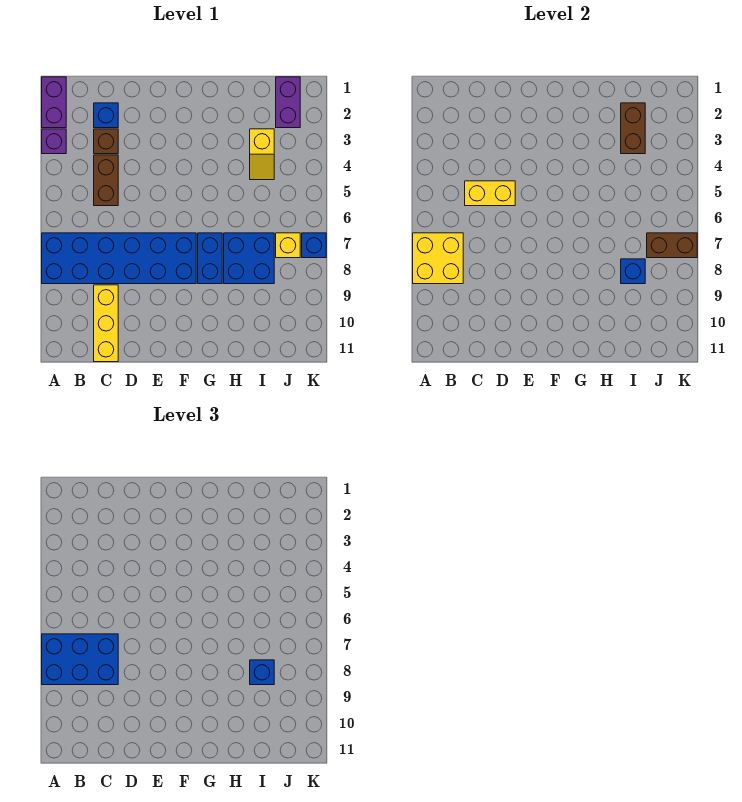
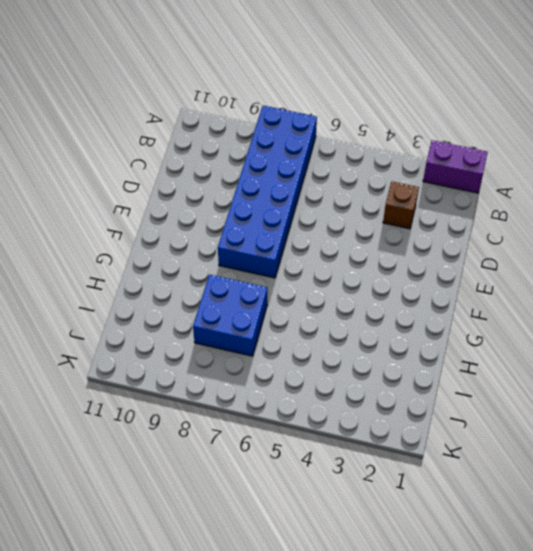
none -> purple brick A3 level 1
none -> blue brick C2 level 1
none -> brown brick C4:C5 level 1

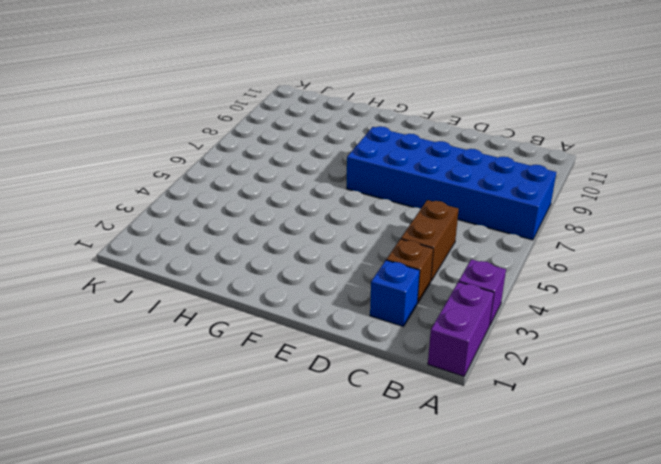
none -> yellow brick C9:C11 level 1
none -> blue brick G7:G8 level 1
none -> blue brick H7:I8 level 1

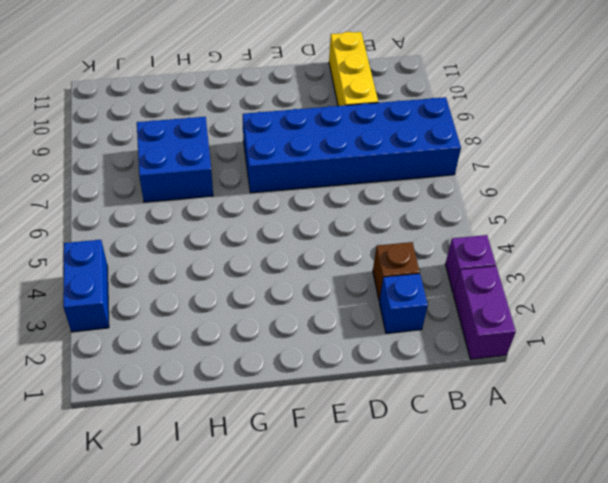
blue brick K3:K4 level 1 -> blue brick G7:G8 level 1
none -> brown brick C4:C5 level 1
none -> yellow slope I3:I4 level 1 top 3
none -> purple brick J1:J2 level 1

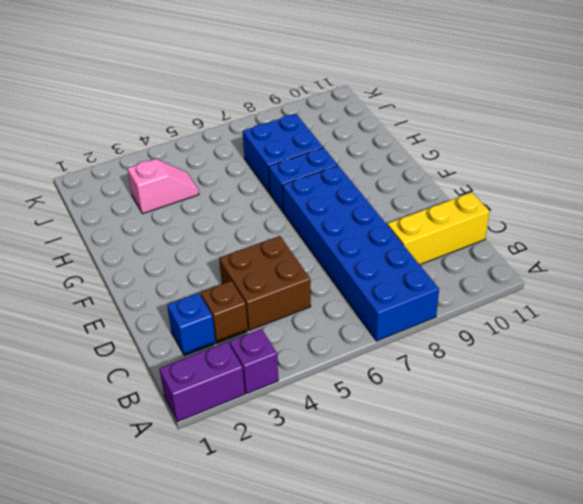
brown brick C4:D5 level 1 -> brown brick C4:C5 level 1
pink slope I3:I4 level 1 top 3 -> yellow slope I3:I4 level 1 top 3
none -> purple brick J1:J2 level 1
none -> yellow brick J7 level 1
none -> blue brick K7 level 1

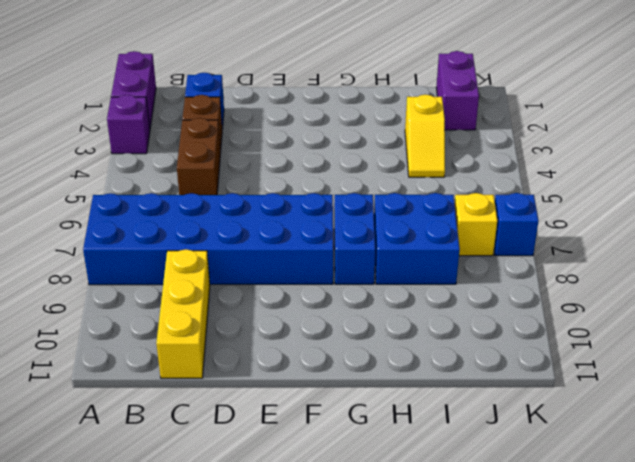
none -> yellow brick A7:B8 level 2
none -> yellow brick C5:D5 level 2
none -> brown brick I2:I3 level 2

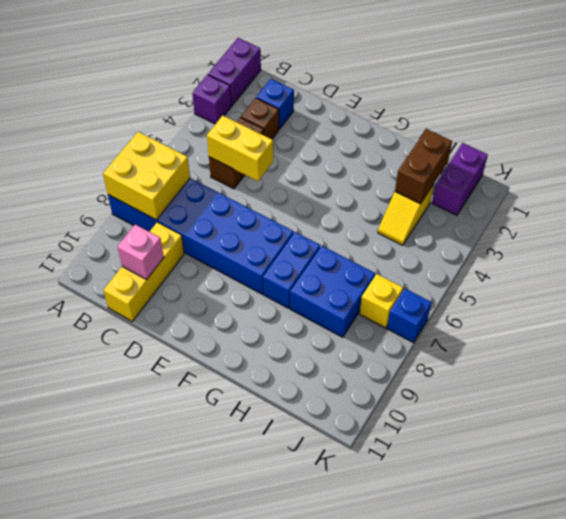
pink brick C10 level 2 -> none
none -> blue brick I8 level 2
none -> brown brick J7:K7 level 2
none -> blue brick A7:C8 level 3

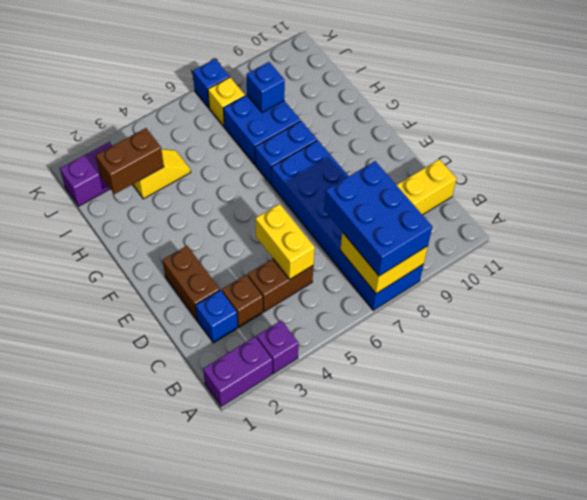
brown brick D2:E2 level 1 -> brown brick J7:K7 level 2
none -> blue brick I8 level 3

